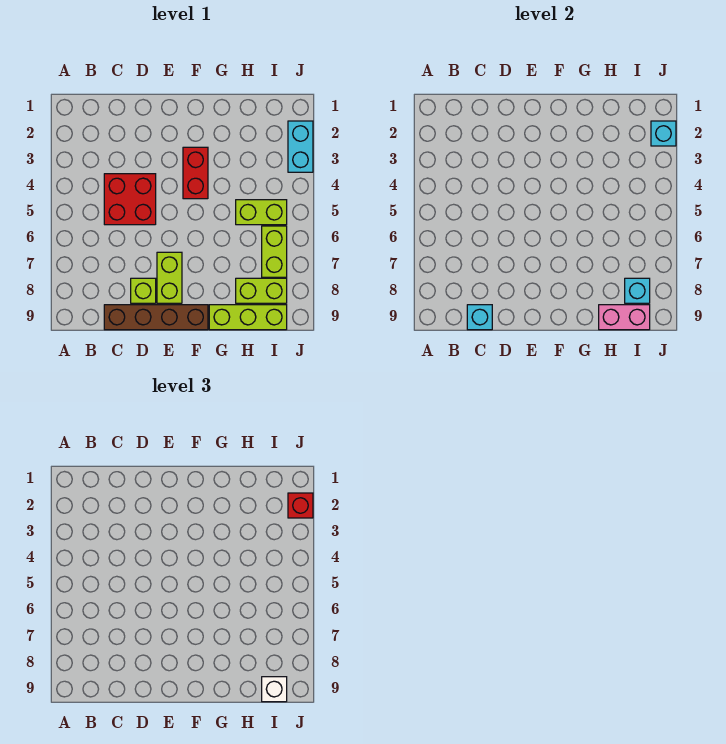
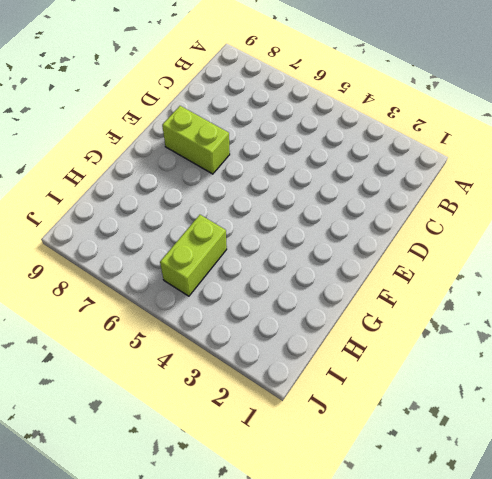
none -> red brick C4:D5 level 1
none -> brown brick C9:F9 level 1
none -> lime brick D8 level 1

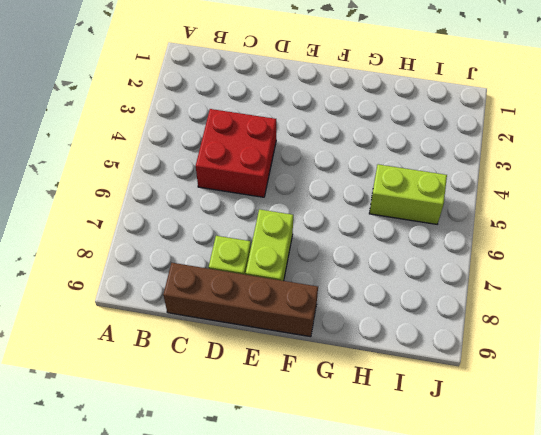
none -> red brick F3:F4 level 1
none -> lime brick G9:I9 level 1
none -> lime brick H8:I8 level 1

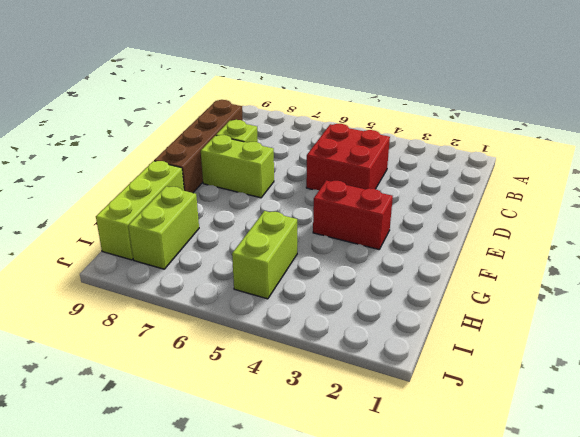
none -> lime brick I6:I7 level 1
none -> cyan brick J2:J3 level 1
none -> cyan brick C9 level 2

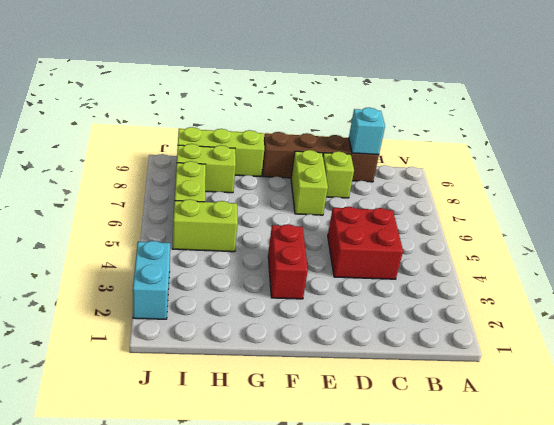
none -> pink brick H9:I9 level 2
none -> cyan brick I8 level 2
none -> cyan brick J2 level 2

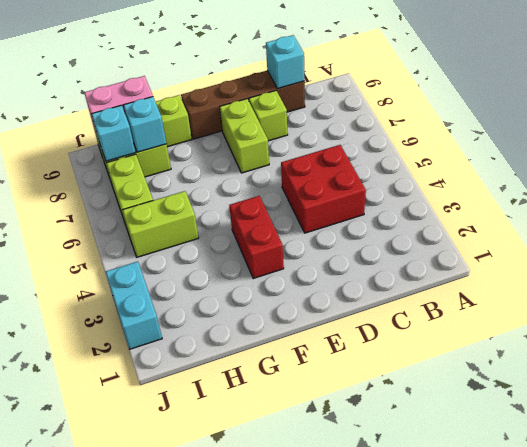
cyan brick H8 level 2 -> cyan brick J2 level 2
none -> white brick I9 level 3
none -> red brick J2 level 3

